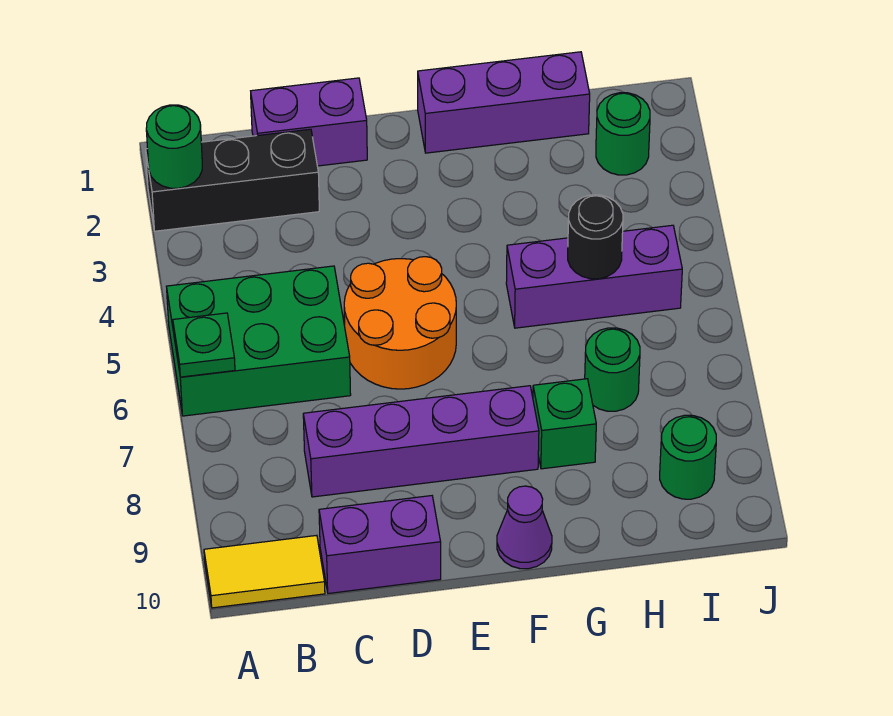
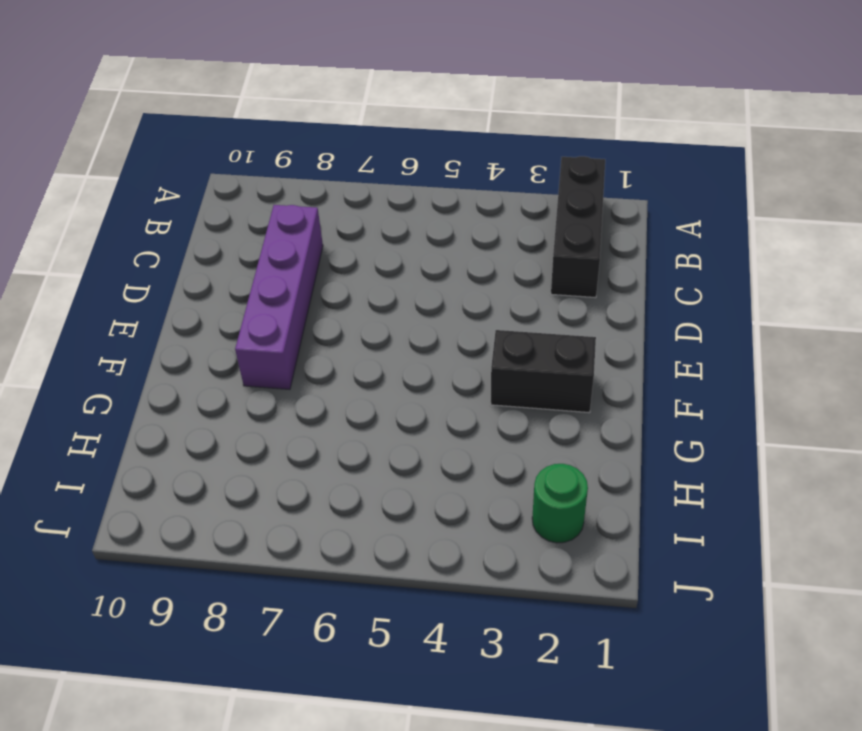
black brick F2:F3 level 1 -> none
none -> green brick A5:C6 level 1
none -> yellow tile A10:B10 level 1
none -> purple brick C1:D1 level 1

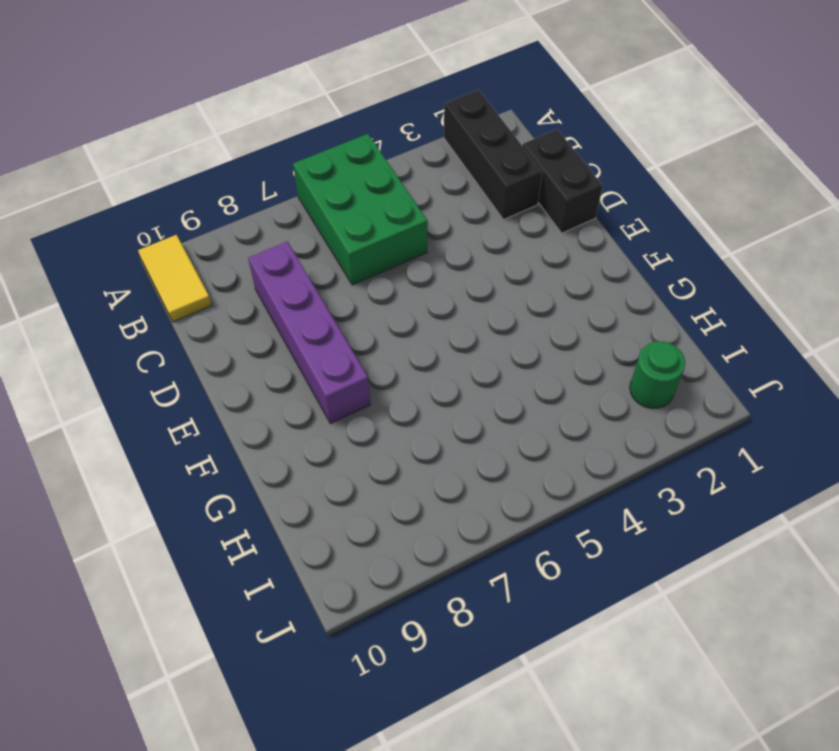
black brick C1:D1 level 1 -> purple brick C1:D1 level 1
none -> purple brick C10:D10 level 1
none -> orange round brick D5:E6 level 1
none -> purple brick F1:H1 level 1

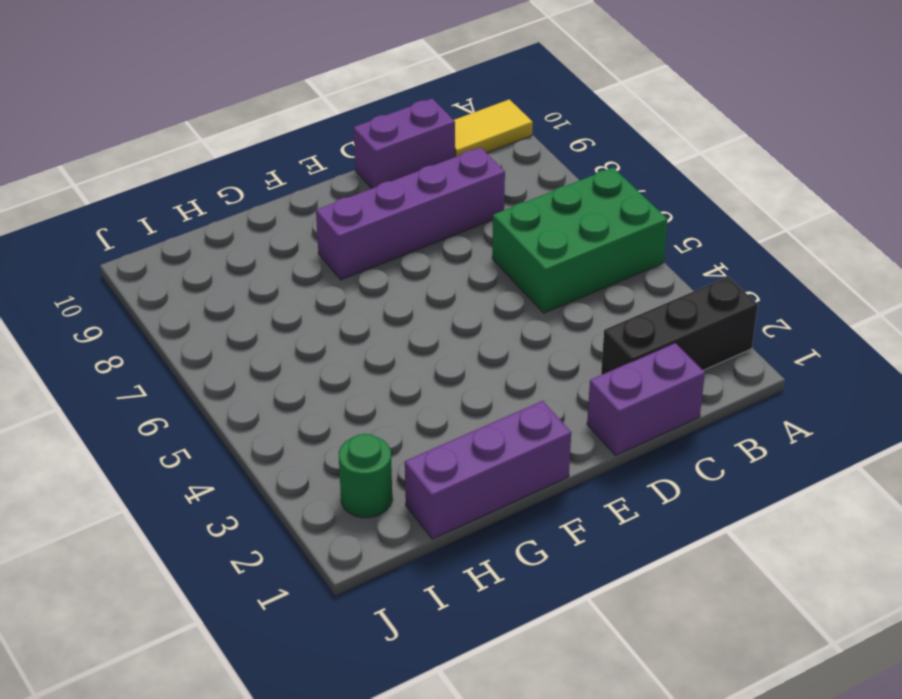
none -> orange round brick D5:E6 level 1
none -> purple cone F10 level 1
none -> purple brick G5:I5 level 1

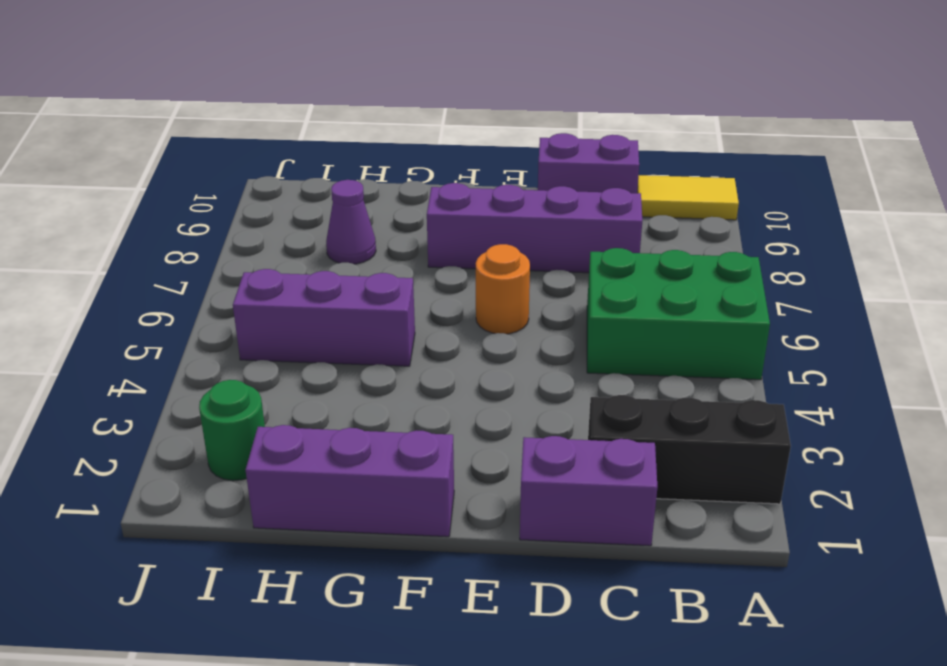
orange round brick E6 level 1 -> orange round brick D5:E6 level 1
purple cone H8 level 1 -> purple cone F10 level 1
none -> green brick G8 level 1
none -> green round brick H7 level 1
none -> green round brick I9 level 1

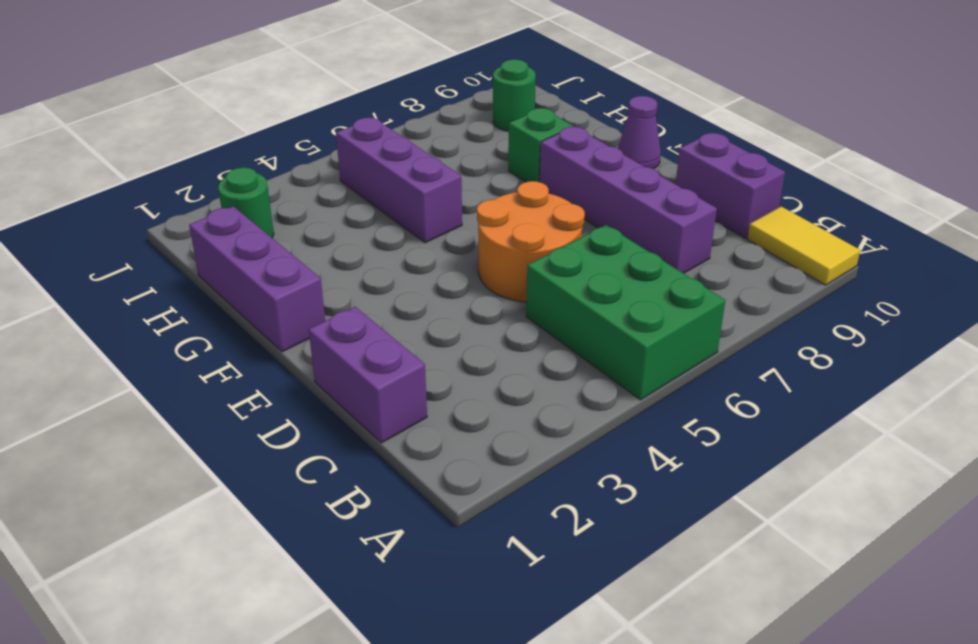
none -> black brick A2:C2 level 1
none -> green round brick H7 level 1
none -> green round brick A2 level 2

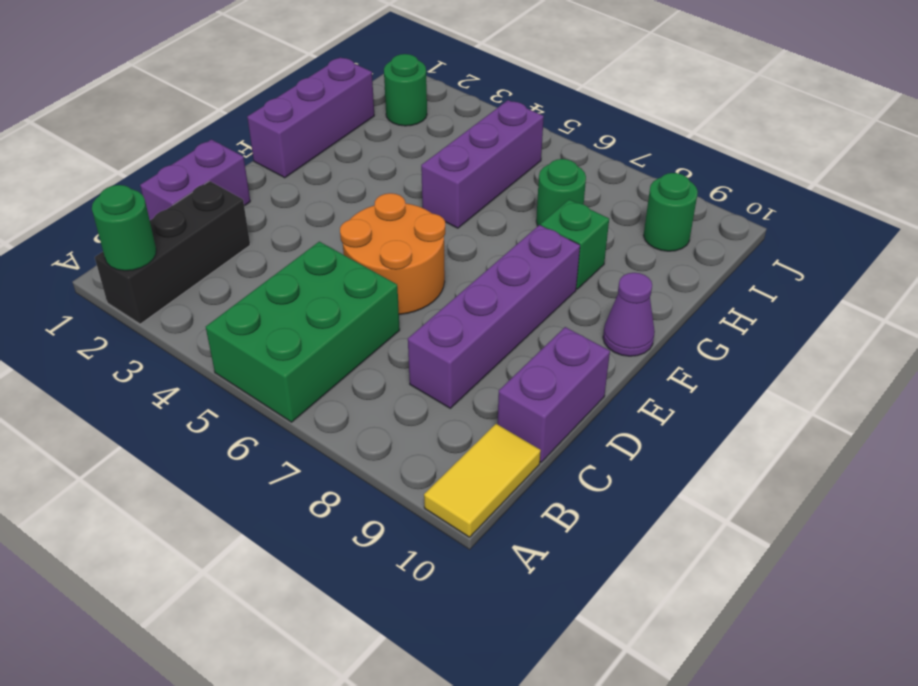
none -> green plate A6 level 2
none -> black round brick H5 level 2

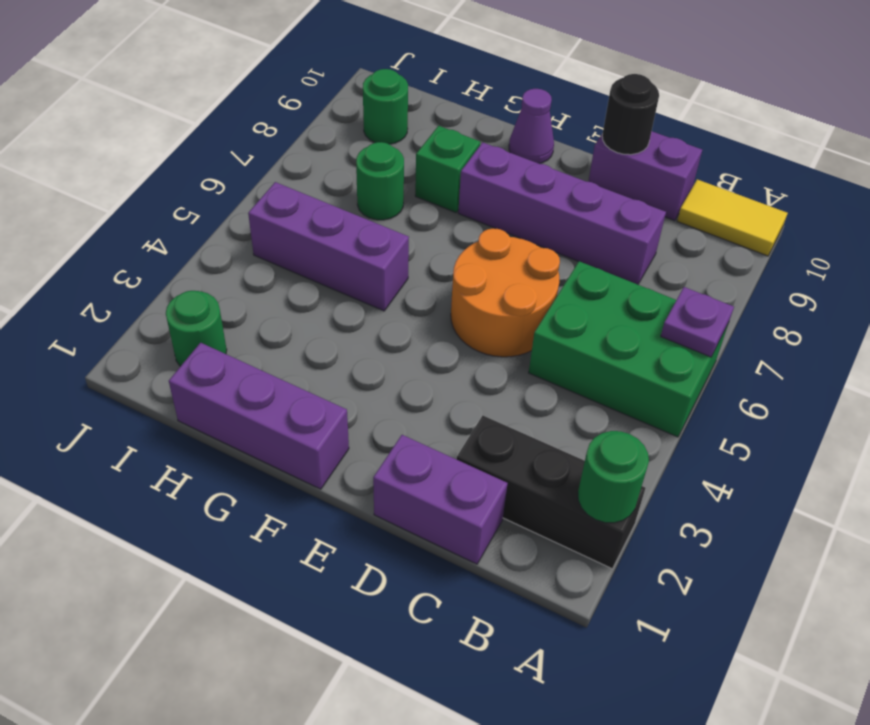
purple plate A6 level 2 -> green plate A6 level 2
black round brick D10 level 2 -> black round brick H5 level 2

